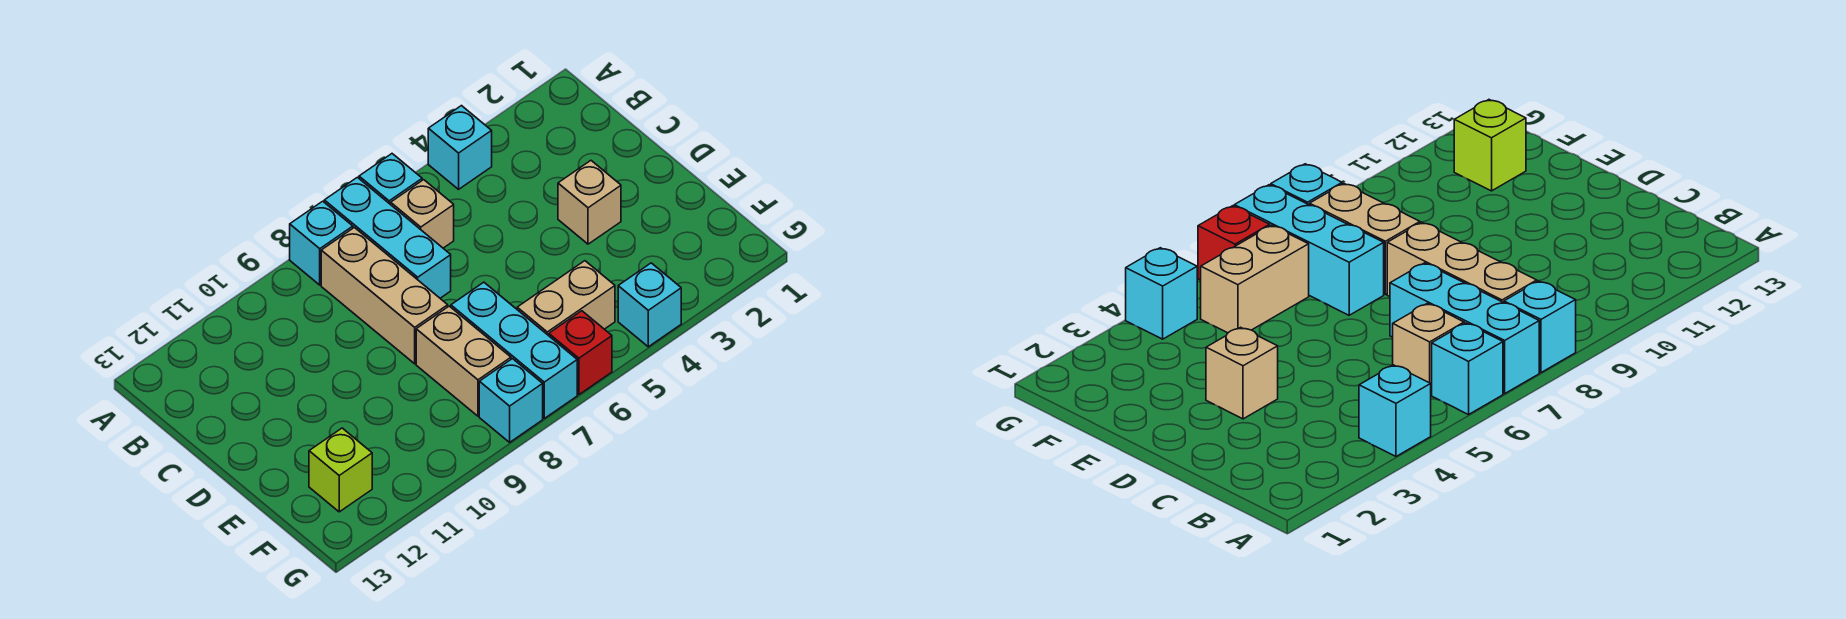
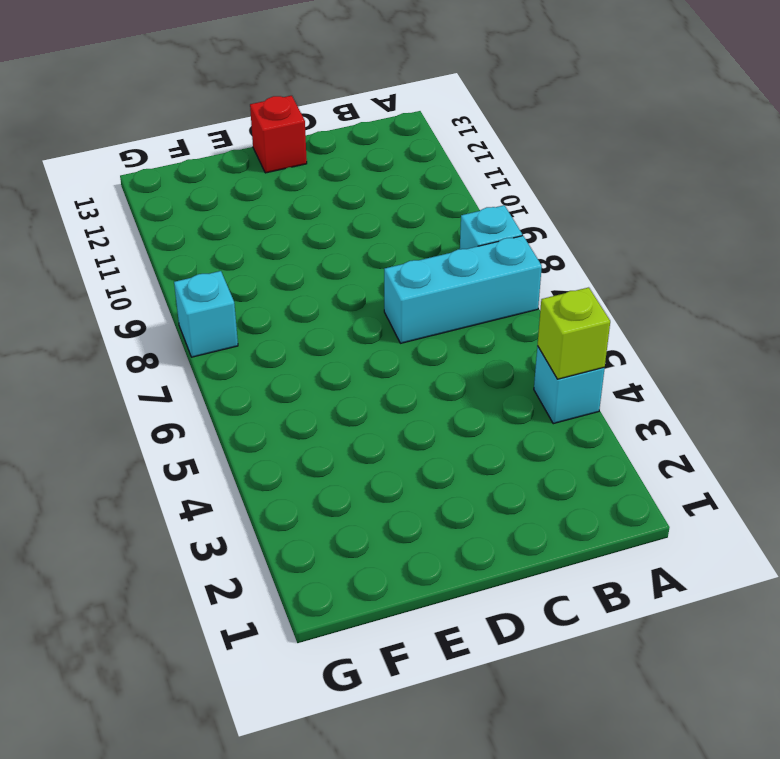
lime brick A4 level 2 -> lime brick F12 level 1
red brick D13 level 1 -> red brick G6 level 1
none -> cyan brick A6 level 1
none -> tan brick B6 level 1
none -> tan brick B8:D8 level 1

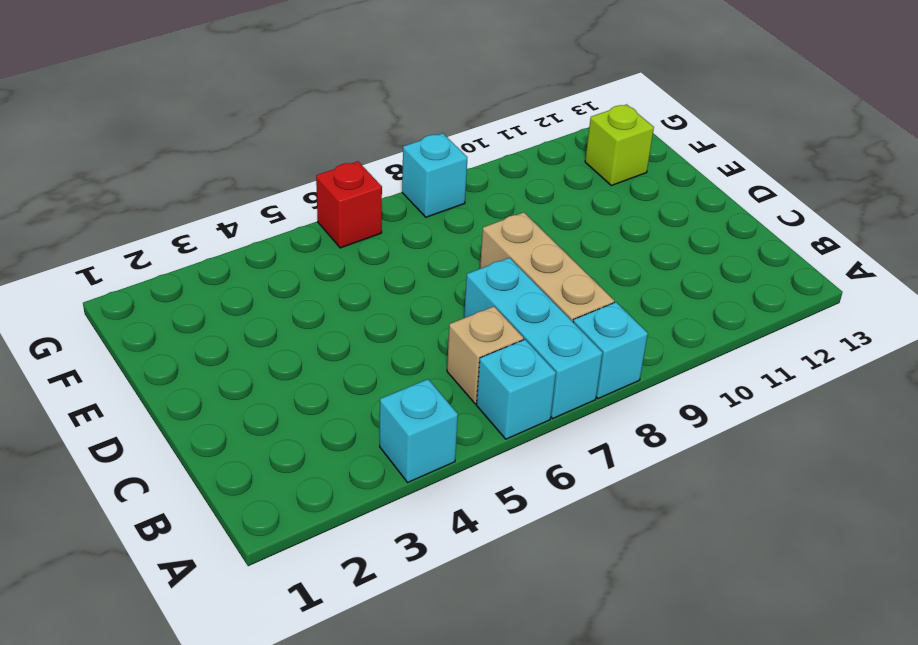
none -> tan brick D3 level 1
none -> cyan brick E7:G7 level 1
none -> tan brick E8:F8 level 1

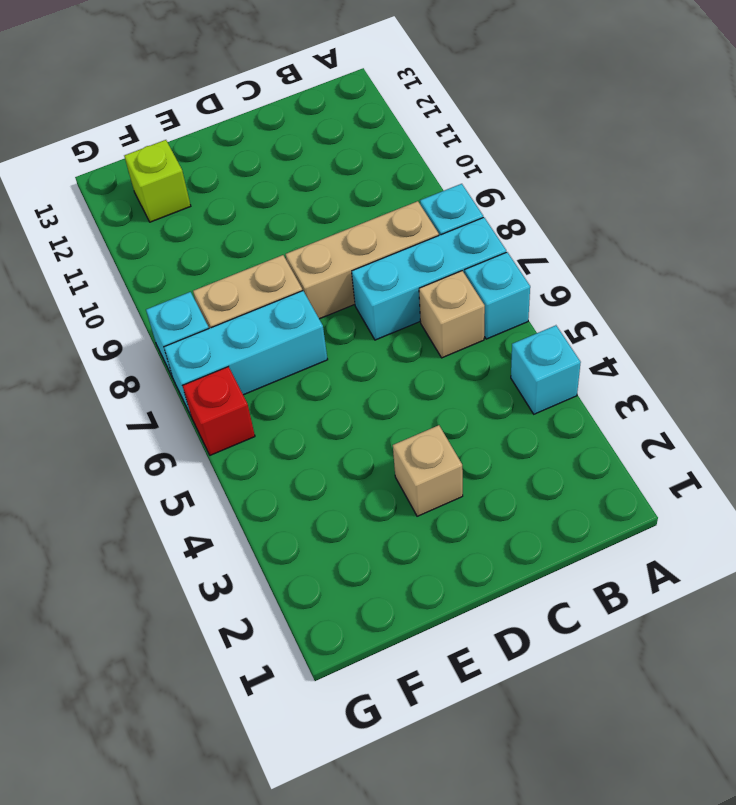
none -> tan brick F5:F6 level 1
none -> cyan brick G4 level 1

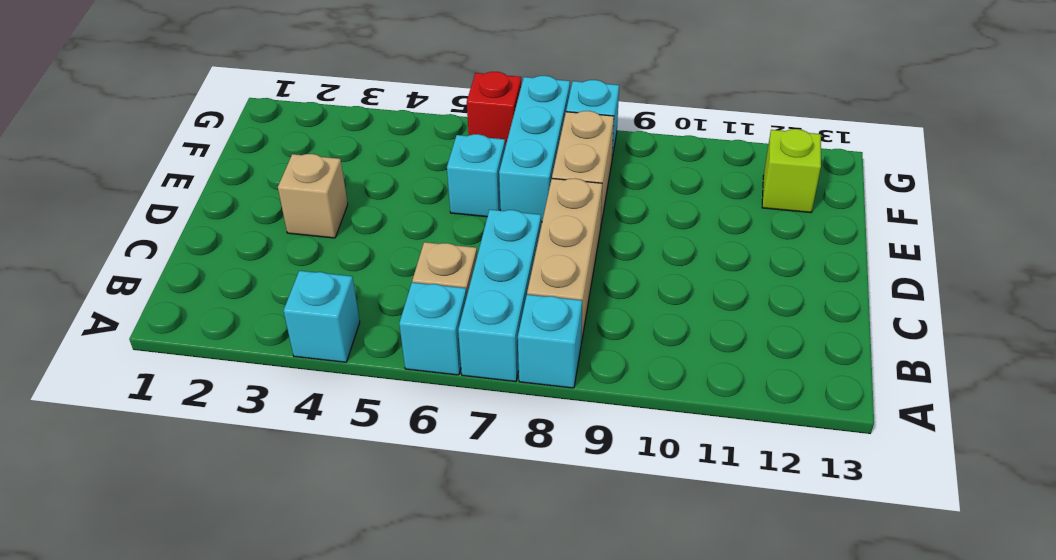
cyan brick E6 level 1 -> cyan brick G4 level 1
none -> tan brick F5:F6 level 1

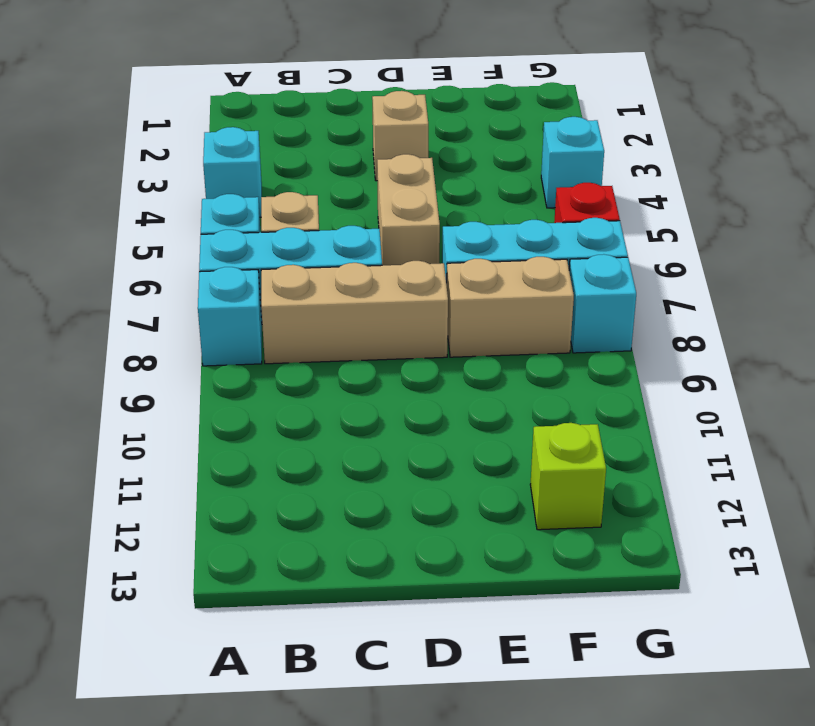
tan brick D5:D6 level 1 -> tan brick F5:F6 level 1

